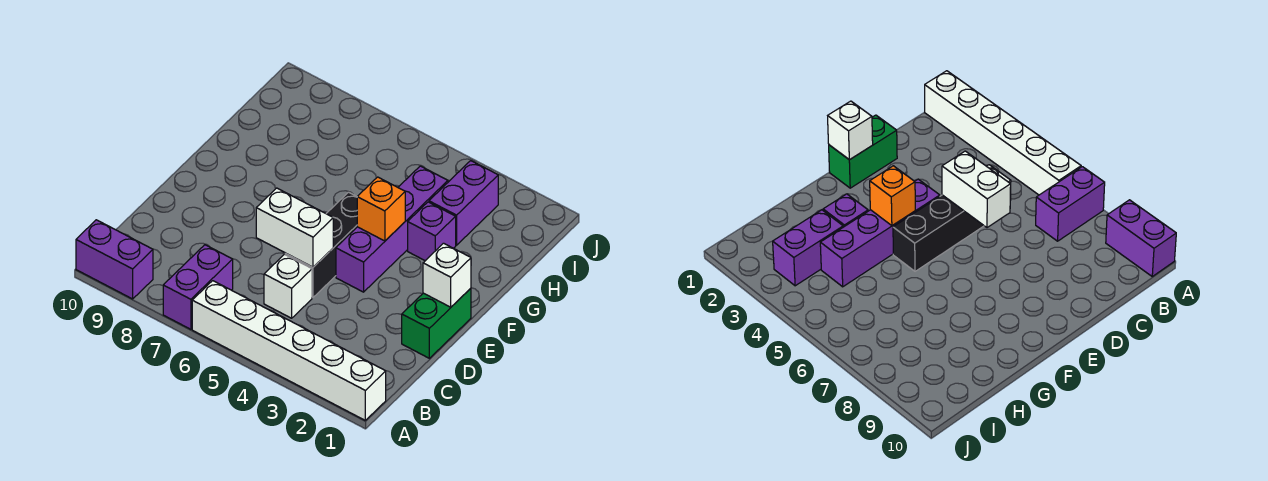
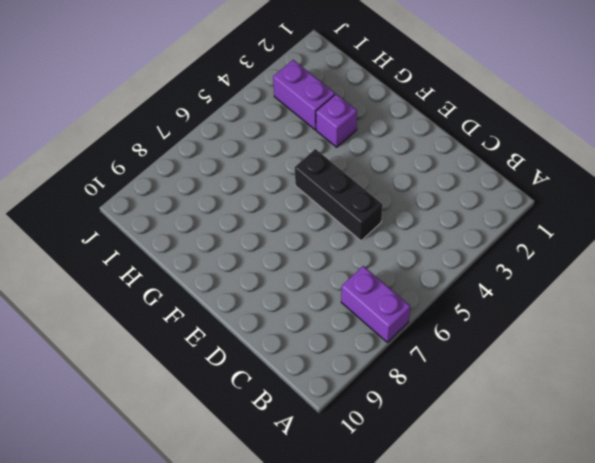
none -> white brick A1:A6 level 1
none -> purple brick A9:A10 level 1
none -> white brick C5 level 1

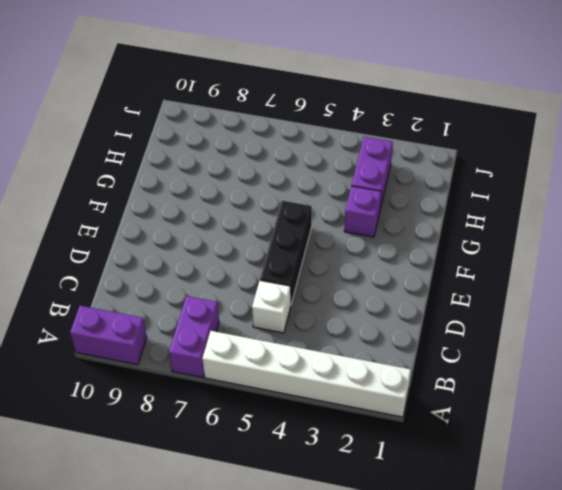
none -> green brick D1:E1 level 1
none -> purple brick E4:H4 level 1
none -> white brick D5:D6 level 2

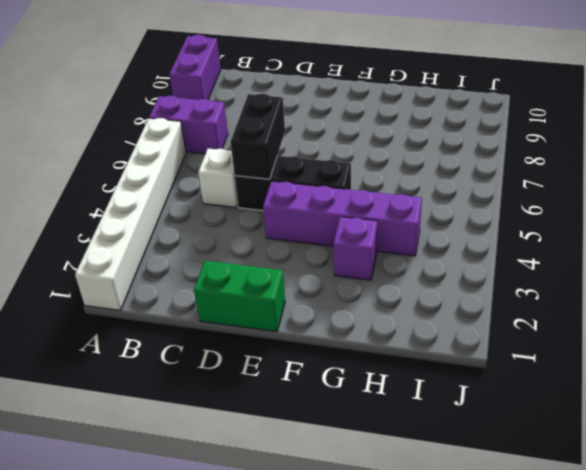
black brick D5:D6 level 2 -> white brick D5:D6 level 2
none -> purple brick H3:I3 level 1
none -> white brick E1 level 2
none -> orange brick F4 level 2

